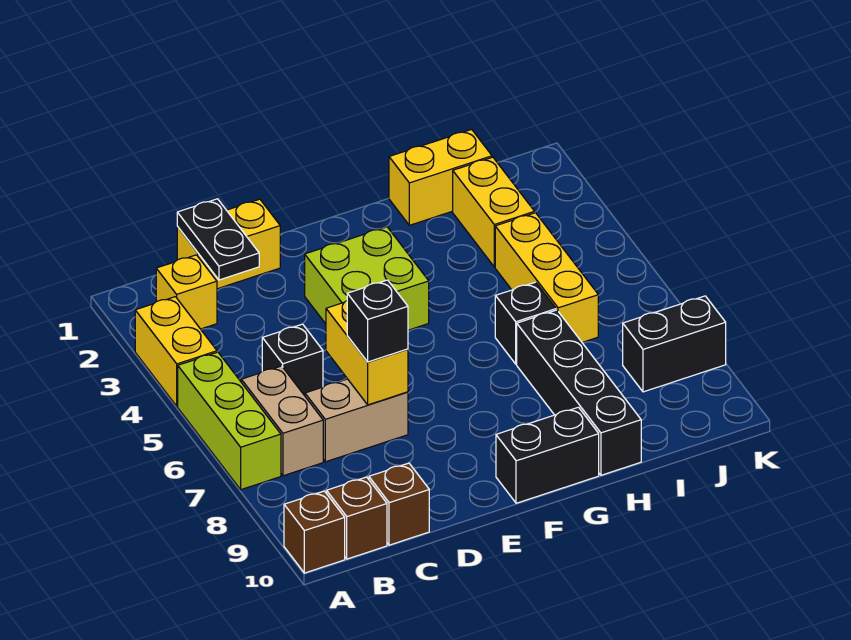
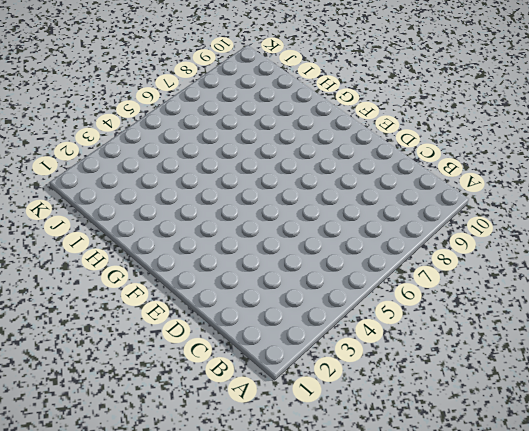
none -> yellow brick A3:A4 level 1
none -> lime brick A5:A7 level 1
none -> brown brick A10 level 1

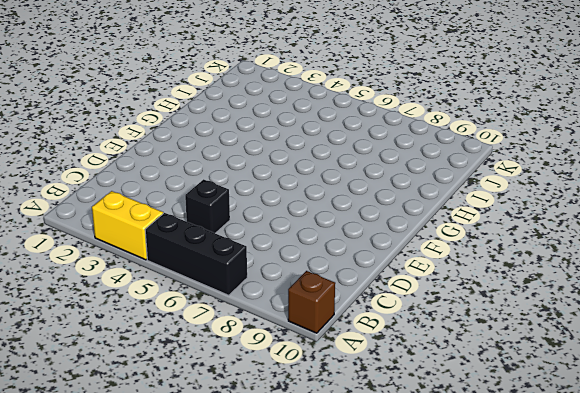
black brick A5:A7 level 1 -> lime brick A5:A7 level 1
none -> yellow brick B2 level 1
none -> tan brick B6:B7 level 1
none -> brown brick B10 level 1

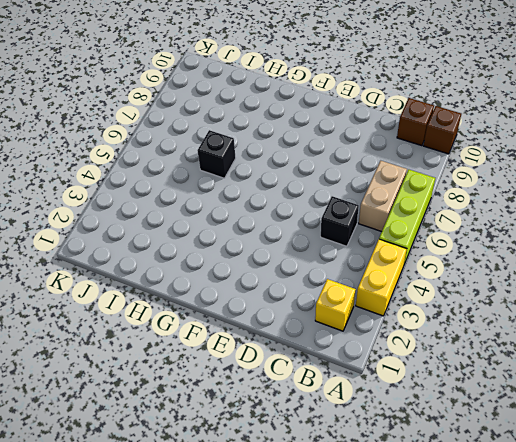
none -> yellow brick C1:D1 level 1
none -> tan brick C7:D7 level 1
none -> brown brick C10 level 1

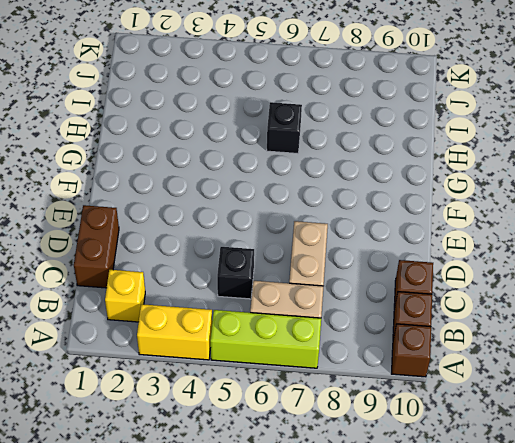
brown brick C1:D1 level 1 -> yellow brick C1:D1 level 1
none -> lime brick E3:F4 level 1
none -> black brick F10:G10 level 1
none -> yellow brick H1:I1 level 1

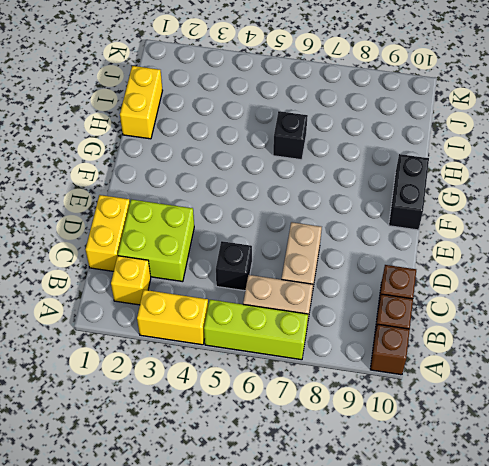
lime brick C2:D3 level 1 -> lime brick E3:F4 level 1
none -> black brick H7:H10 level 1
none -> yellow brick I2:I3 level 1
none -> yellow brick I4:I6 level 1

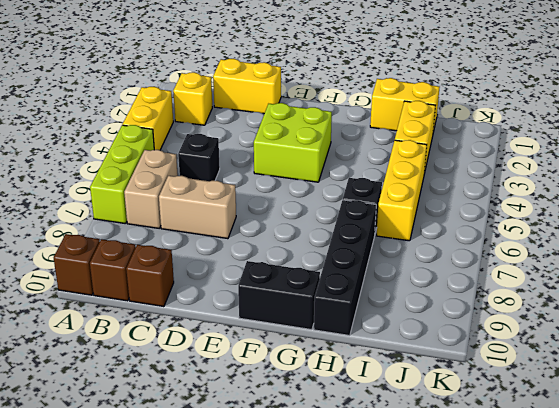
none -> black brick J8:K8 level 1
none -> black plate C1:C2 level 2
none -> yellow brick D6:D7 level 2

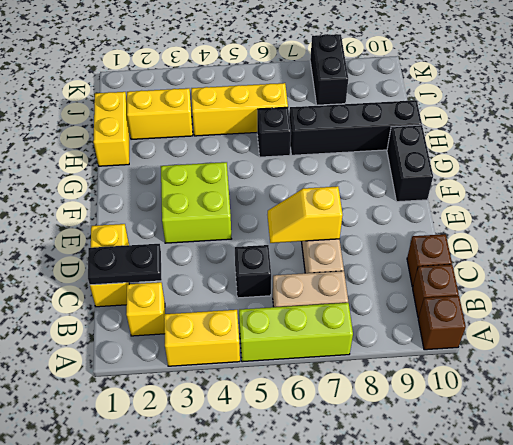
yellow slope D6:D7 level 2 top 7 -> yellow brick D6:D7 level 2
none -> black brick D7 level 3

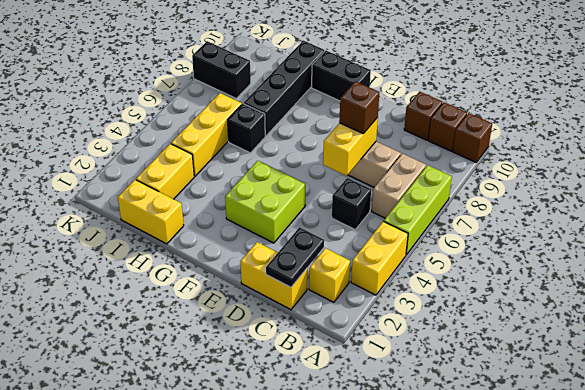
brown brick D7 level 3 -> black brick D7 level 3

